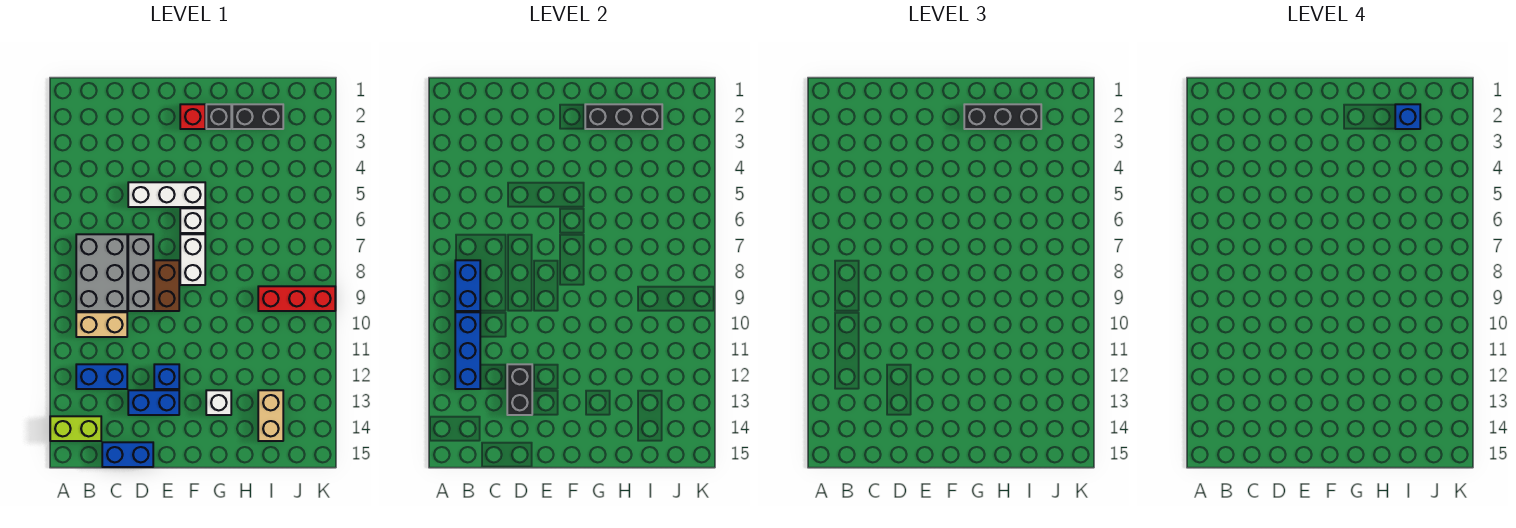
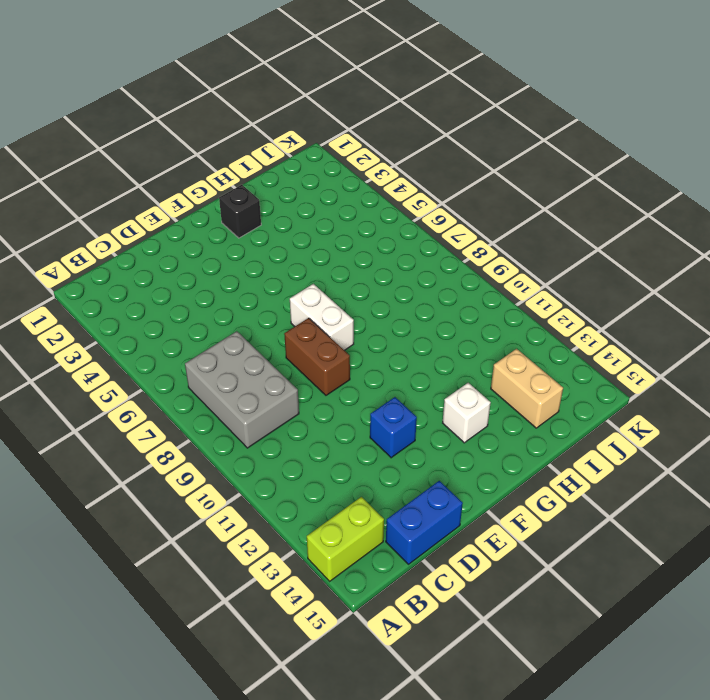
none -> tan brick B10:C10 level 1
none -> blue brick B12:C12 level 1
none -> white brick D5:F5 level 1

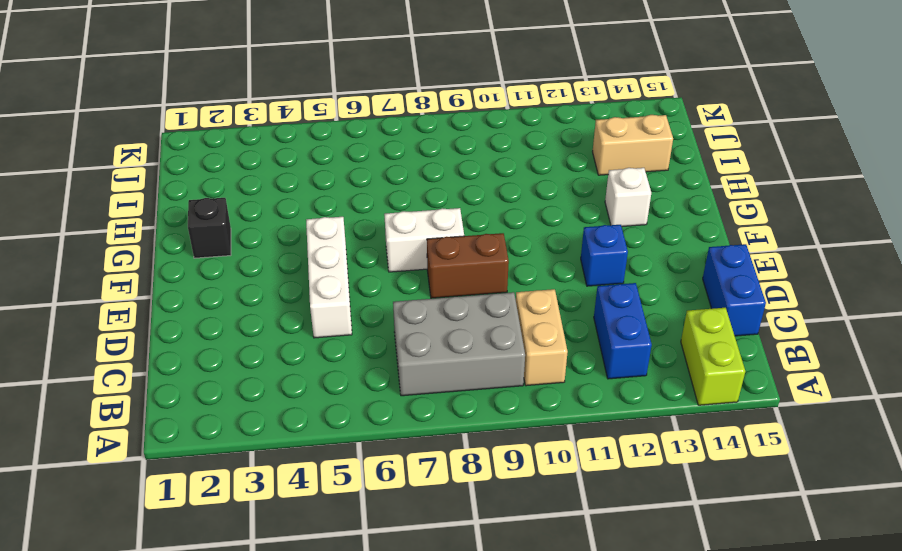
none -> grey brick D7:D9 level 1
none -> blue brick D13:E13 level 1
none -> red brick F2 level 1

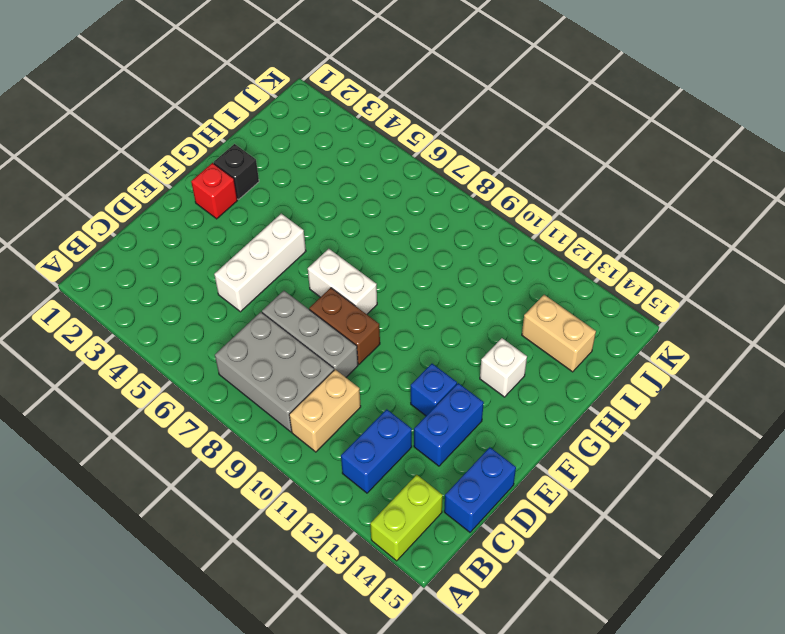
none -> white brick F6 level 1
none -> black brick H2:I2 level 1
none -> red brick I9:K9 level 1

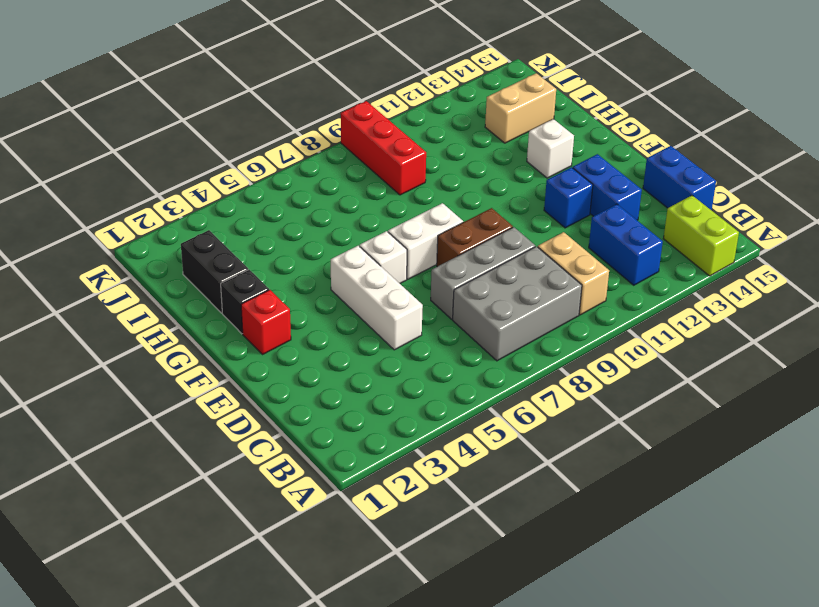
none -> blue brick B8:B9 level 2
none -> blue brick B10:B12 level 2
none -> black brick D12:D13 level 2

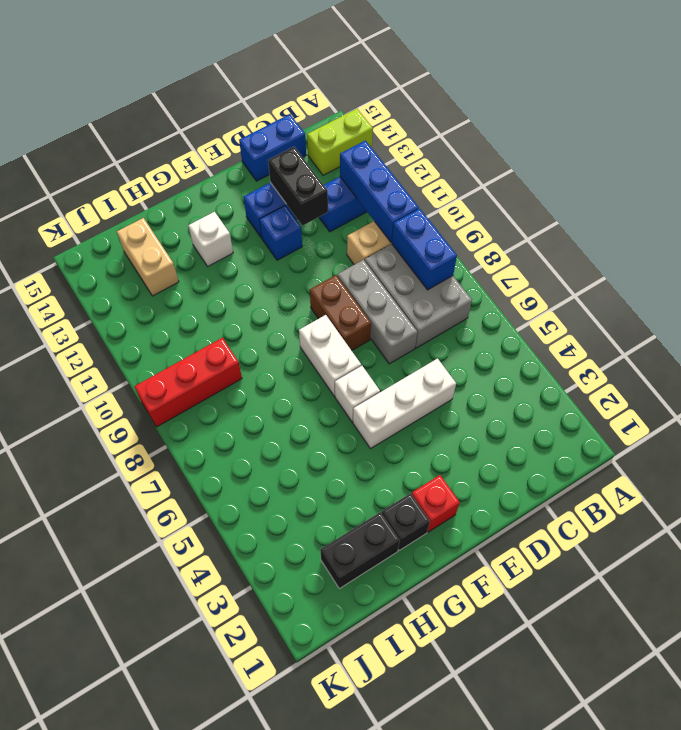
none -> black brick G2:I2 level 2
none -> black brick G2:I2 level 3
none -> blue brick I2 level 4

